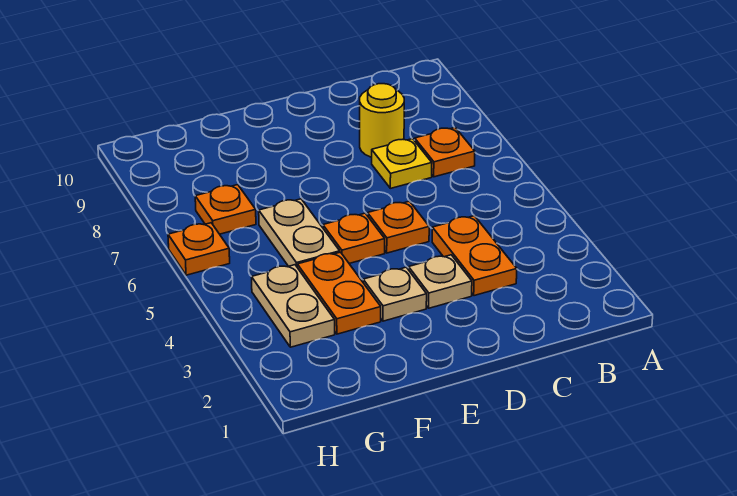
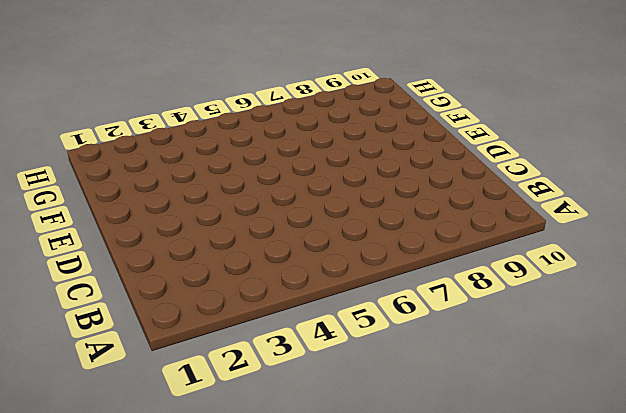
none -> orange plate B7 level 1
none -> orange plate C3:C4 level 1
none -> yellow plate C7 level 1

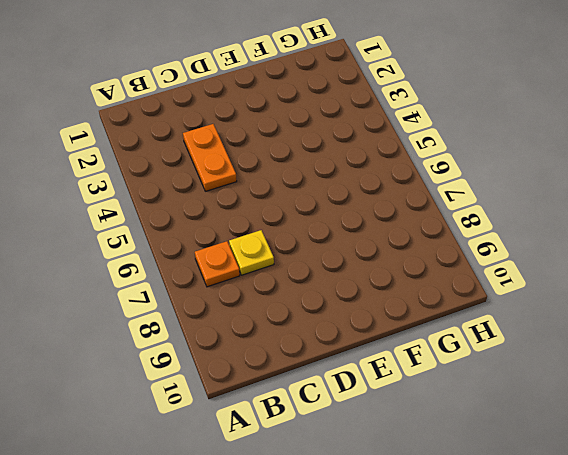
none -> yellow round brick C8 level 1
none -> tan plate D3 level 1
none -> orange plate D5 level 1

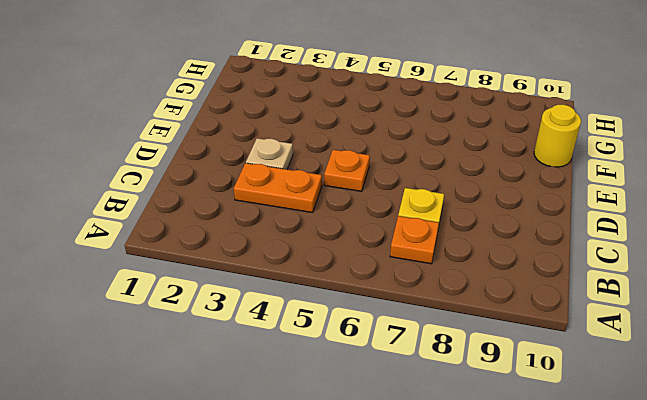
yellow round brick F10 level 1 -> yellow round brick C8 level 1
none -> tan plate E3 level 1
none -> orange plate E5 level 1
none -> orange plate F3:F4 level 1

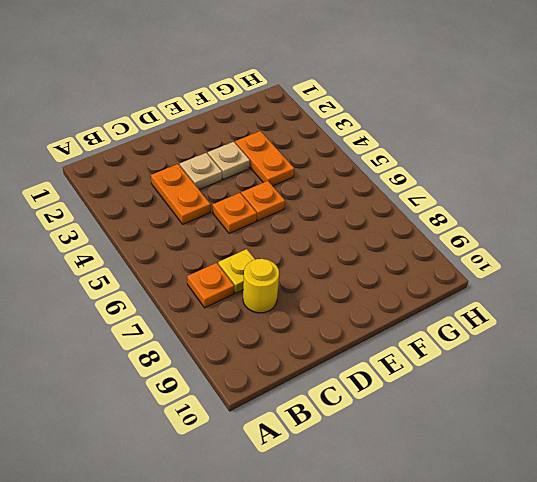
none -> tan plate F5:F6 level 1
none -> tan plate G3:G4 level 1
none -> orange plate G7 level 1

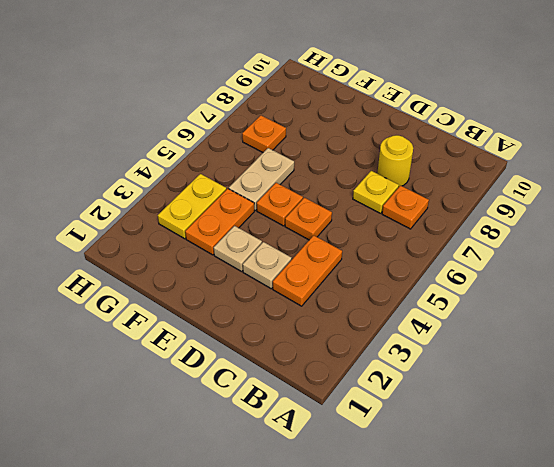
yellow plate G3:G4 level 1 -> tan plate G3:G4 level 1
none -> orange plate H6 level 1

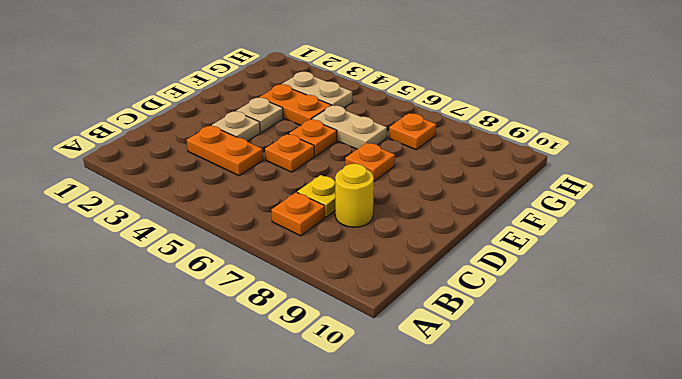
orange plate E7 level 1 -> orange plate H6 level 1

